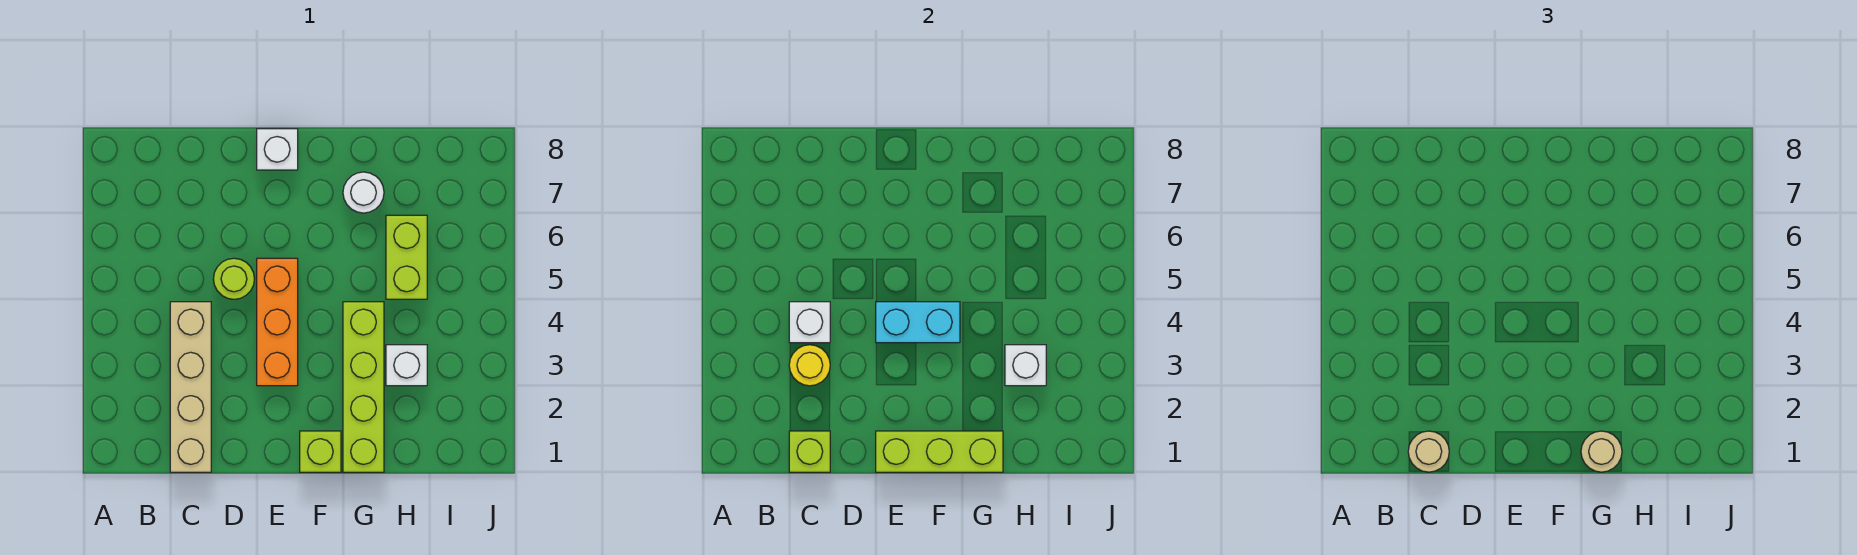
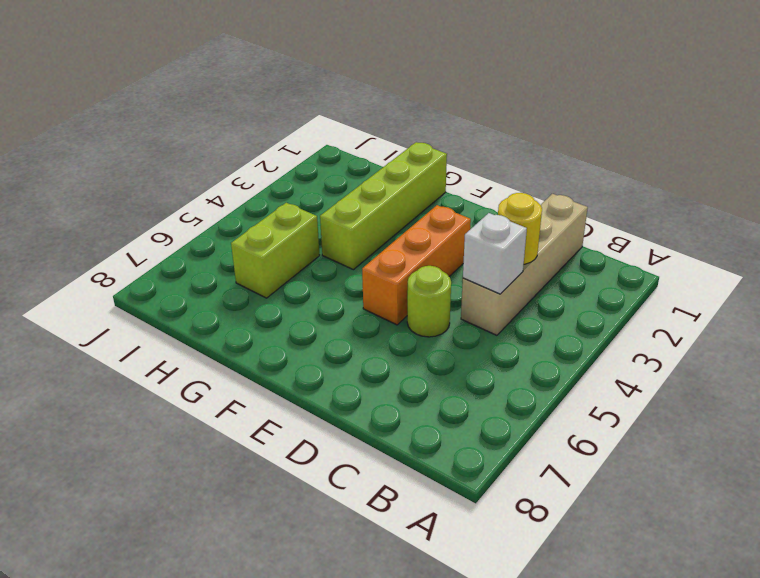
none -> white brick E8 level 1
none -> lime brick F1 level 1
none -> white round brick G7 level 1

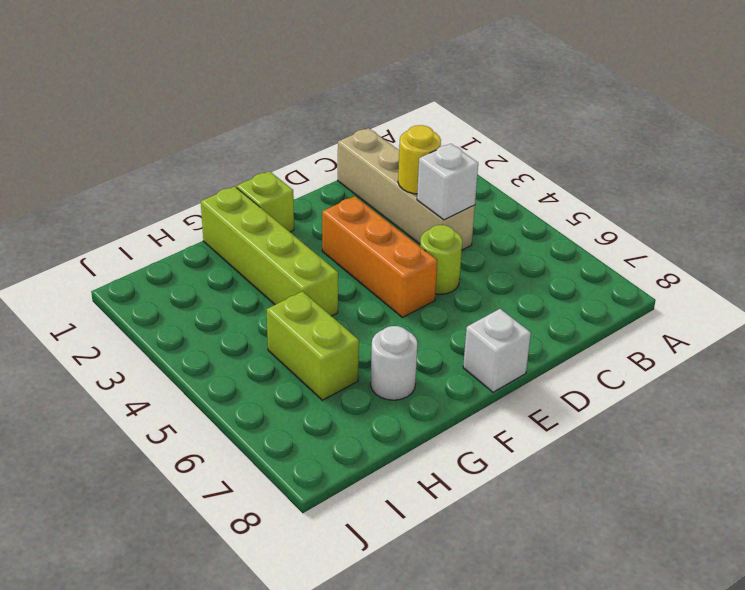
none -> white brick H3 level 1
none -> lime brick C1 level 2
none -> lime brick E1:G1 level 2

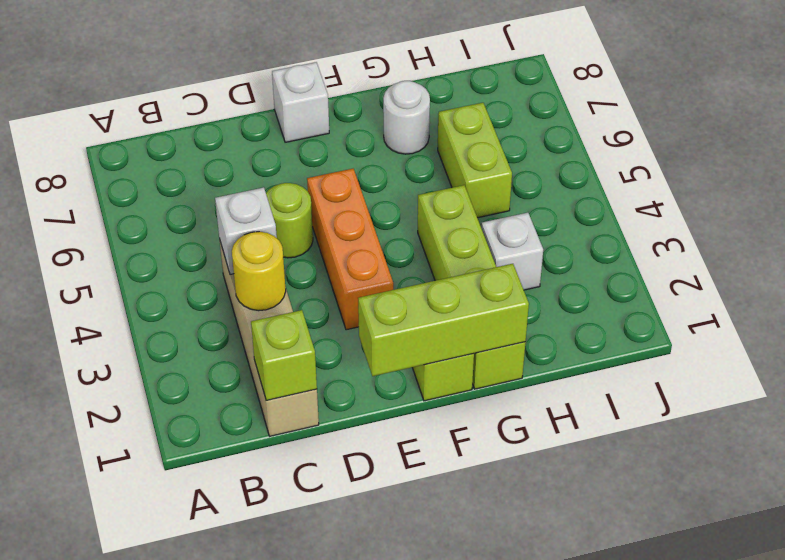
none -> cyan brick E4:F4 level 2
none -> white brick H3 level 2
none -> tan round brick C1 level 3

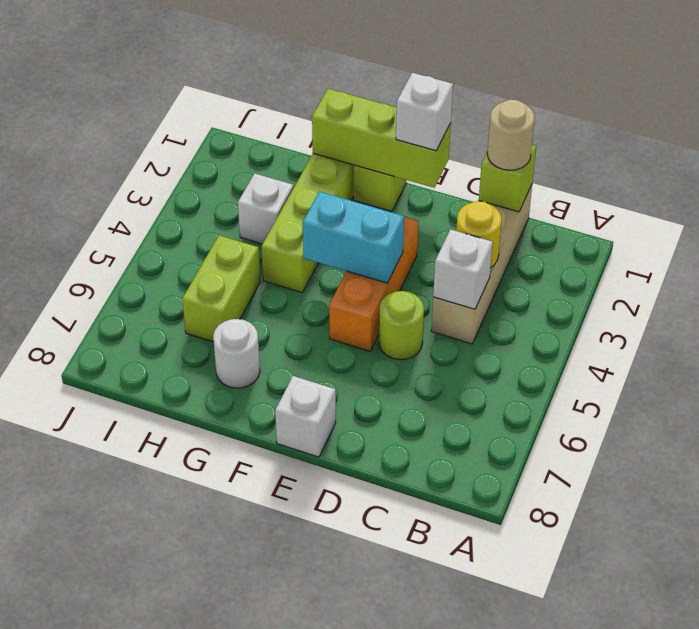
white brick E1 level 3 -> white brick H3 level 2
none -> tan round brick G1 level 3

